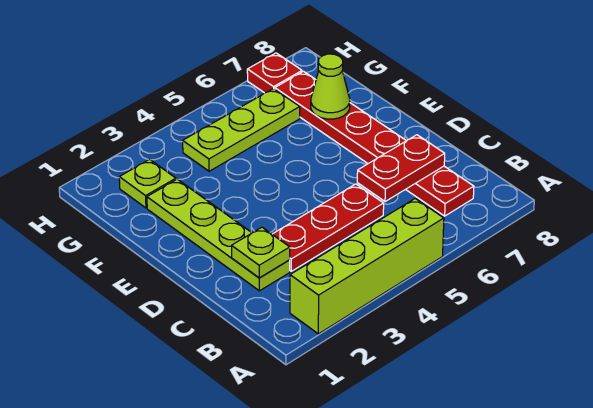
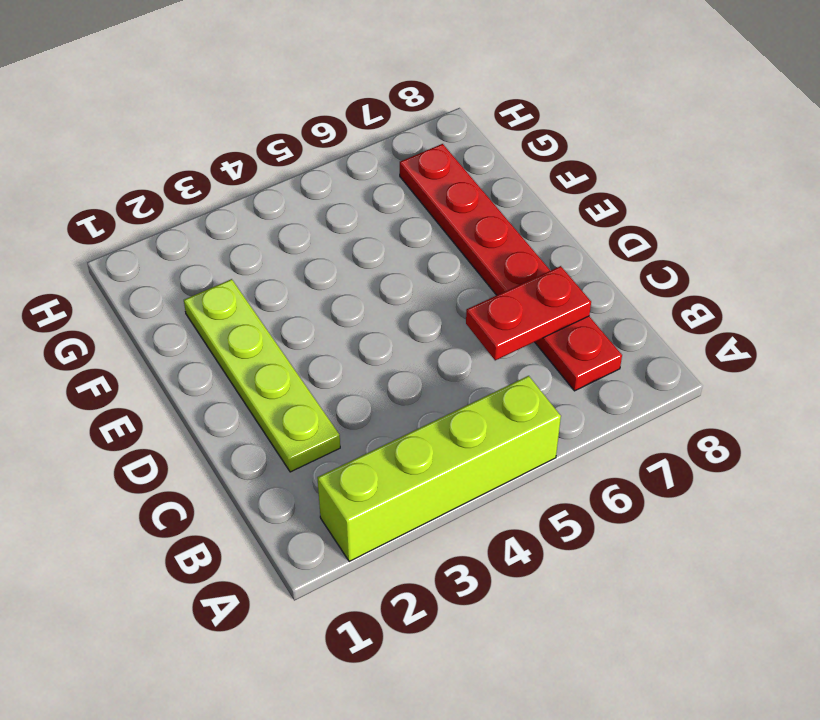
none -> red plate C3:C5 level 1
none -> lime plate G2 level 1

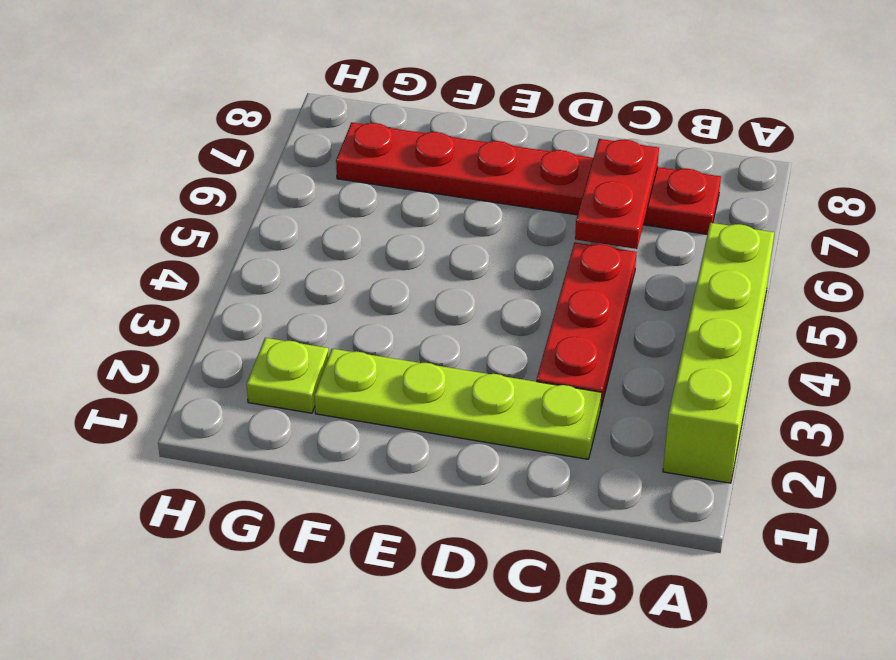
none -> lime plate G4:G6 level 1
none -> red plate H7 level 1

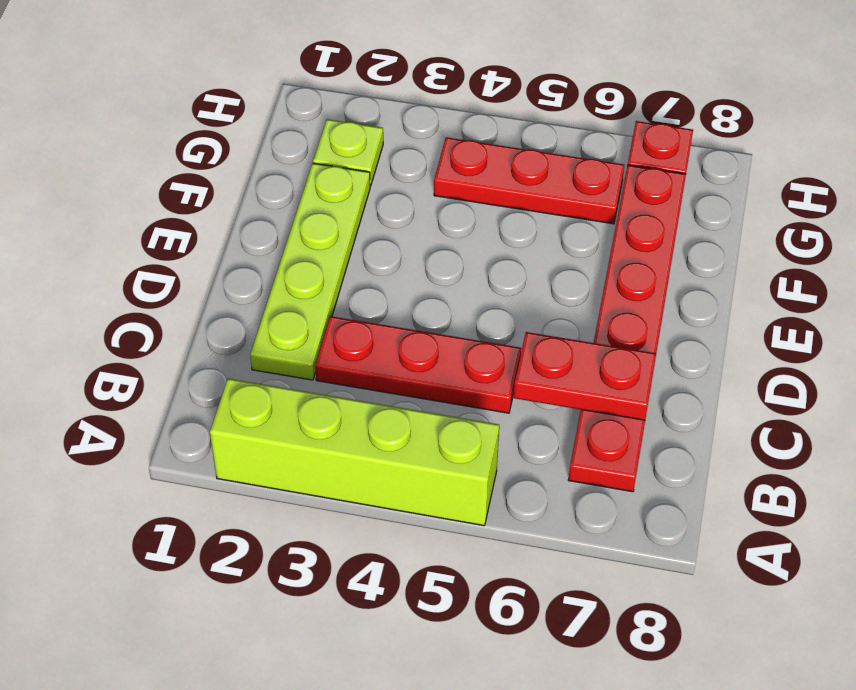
red plate G4:G6 level 1 -> lime plate G4:G6 level 1
none -> lime plate C2 level 2
none -> lime cone F7 level 2

